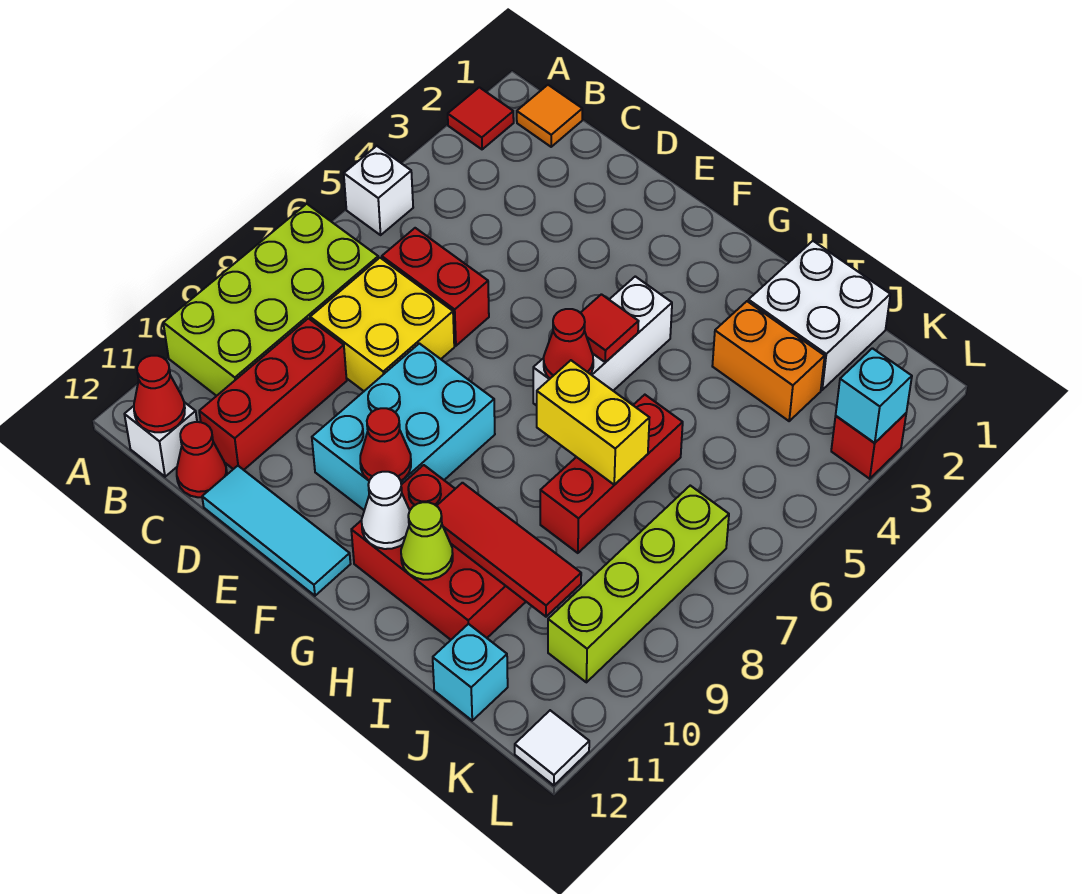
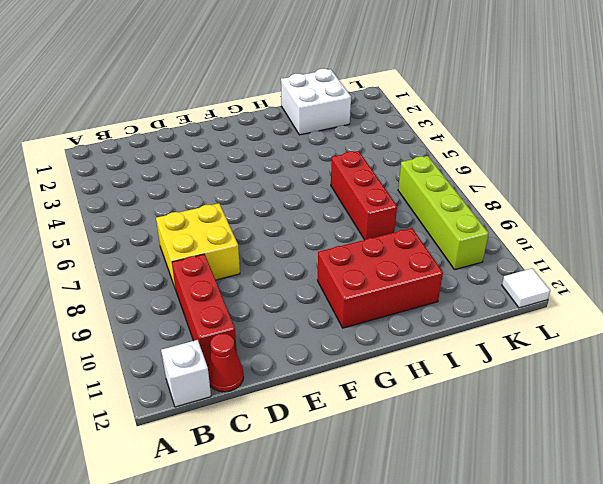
none -> red tile A2 level 1
none -> white brick A5 level 1
none -> lime brick A7:B10 level 1

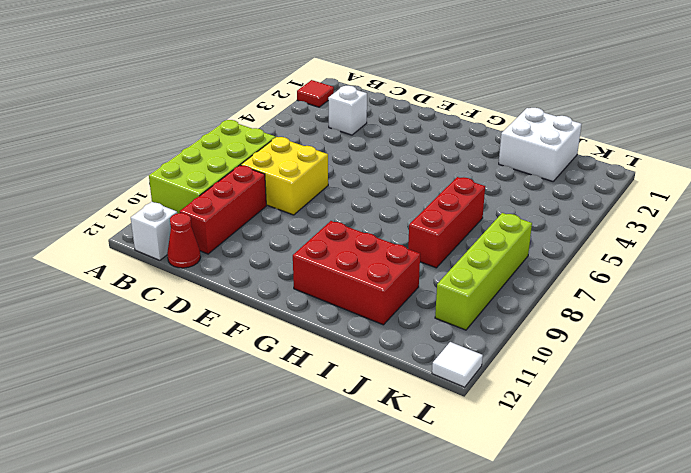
white brick C3 level 1 -> white brick A5 level 1
none -> orange tile B1 level 1
none -> red brick C6:D6 level 1
none -> cyan tile D12:F12 level 1

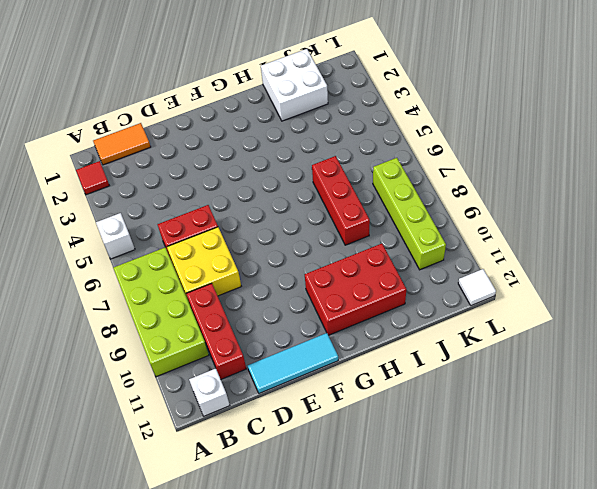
orange tile B1:C1 level 1 -> orange tile B1 level 1
none -> red cone C12 level 1
none -> cyan brick E8:F10 level 1
none -> white brick G4:G6 level 1

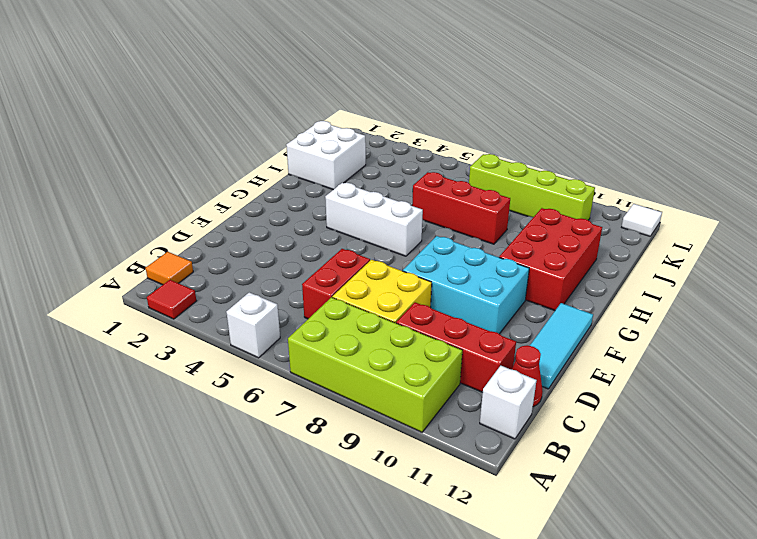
none -> orange brick I3:J3 level 1
none -> cyan brick J12 level 1
none -> red brick L3 level 1

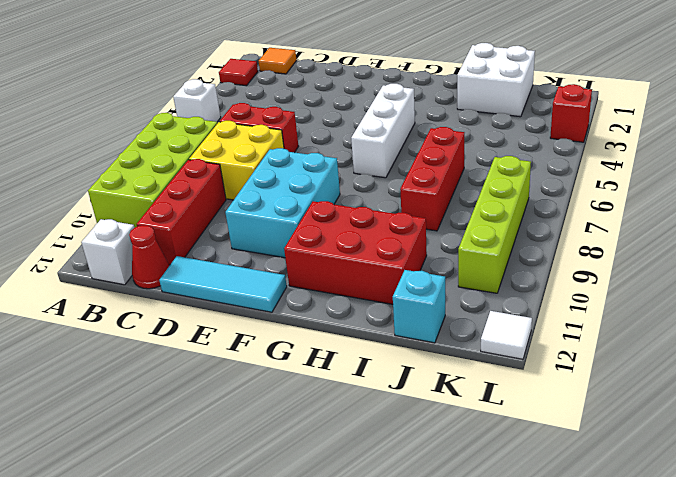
none -> orange brick I3:J3 level 1
none -> red cone B12 level 2
none -> red cone F10 level 2

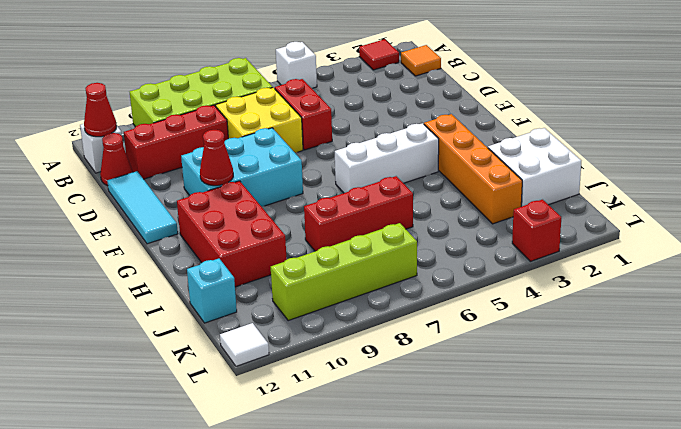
orange brick G3:J3 level 1 -> orange brick I3:J3 level 1
none -> red tile G5 level 2
none -> red cone G6 level 2
none -> white cone G11 level 2

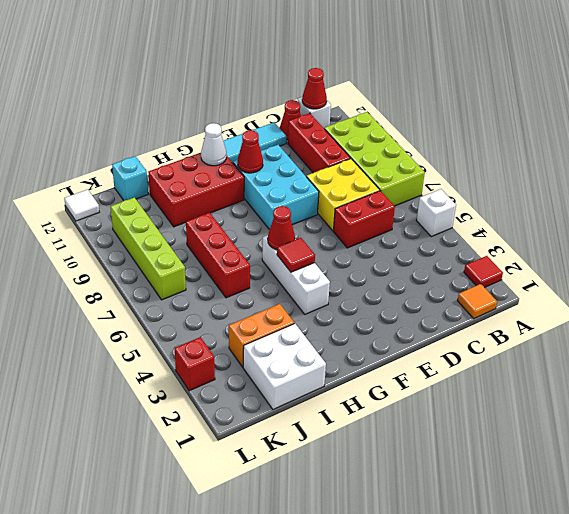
none -> yellow brick H7:I7 level 2
none -> red tile H10:J10 level 2
none -> lime cone H11 level 2

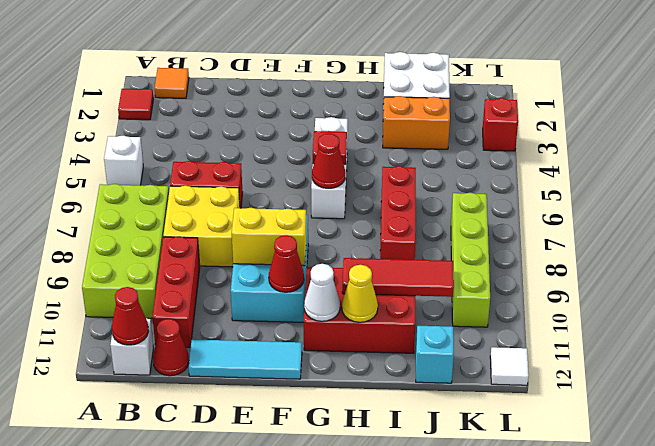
yellow brick E9:F9 level 2 -> yellow brick H7:I7 level 2
yellow cone H11 level 2 -> lime cone H11 level 2
none -> cyan brick L3 level 2

